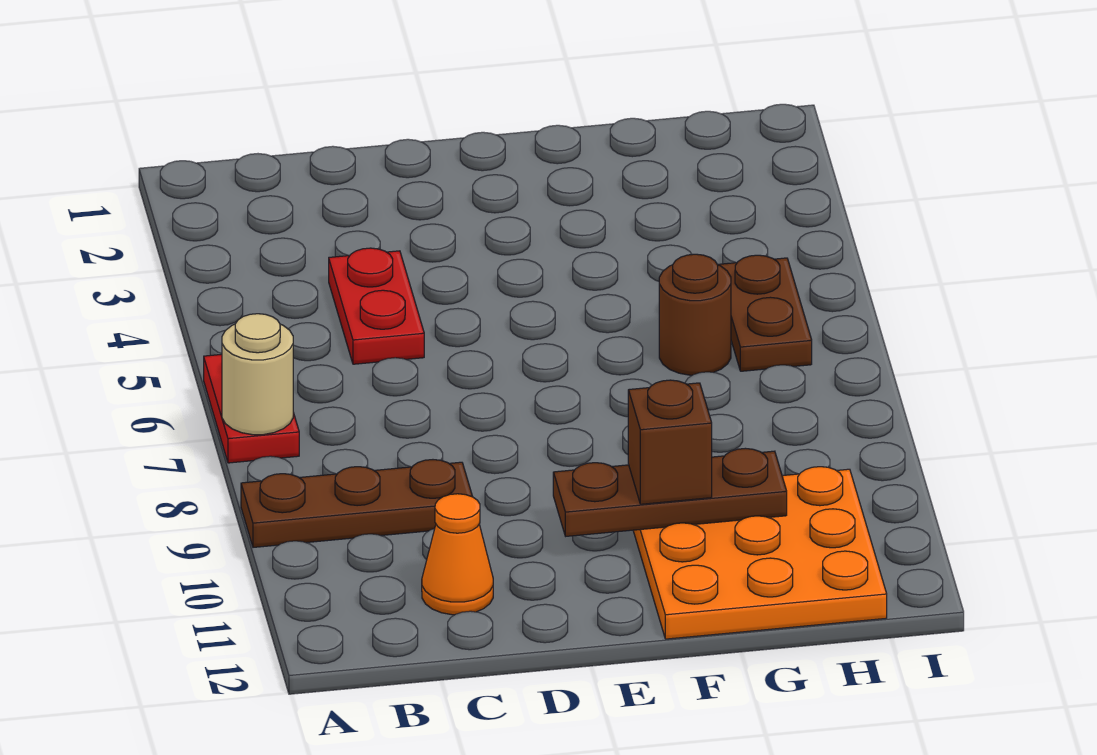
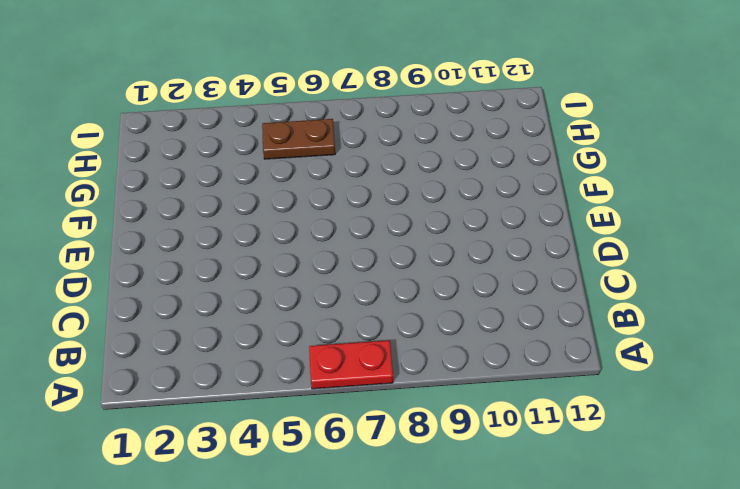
none -> brown plate A9:C9 level 1
none -> red plate C4:C5 level 1

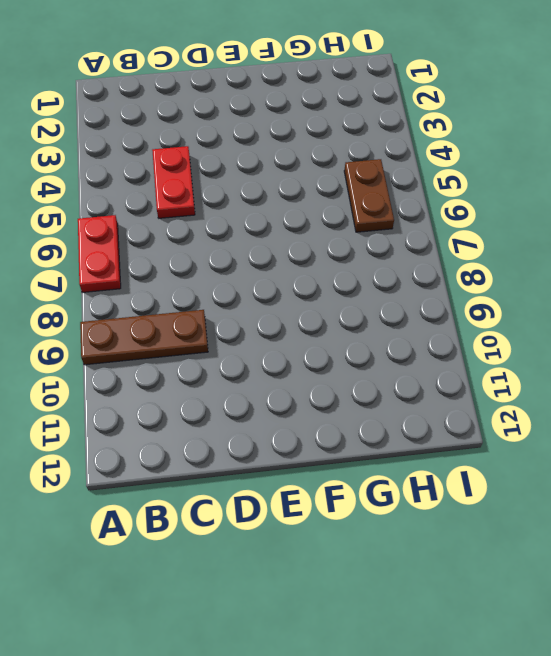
none -> orange cone C11 level 1
none -> orange plate F10:H12 level 1

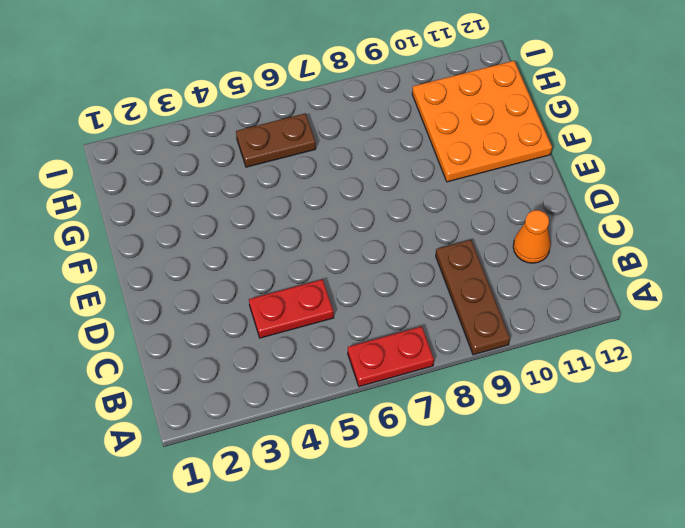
none -> brown round brick G6 level 1
none -> tan round brick A7 level 2

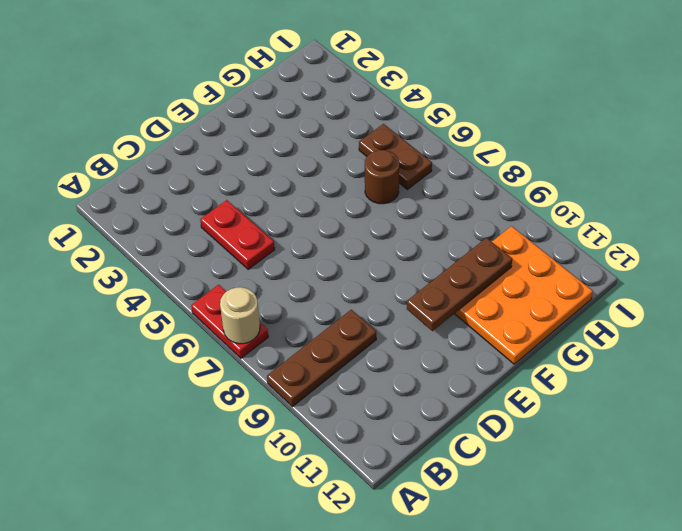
none -> orange cone C11 level 1
none -> brown brick F10 level 3

